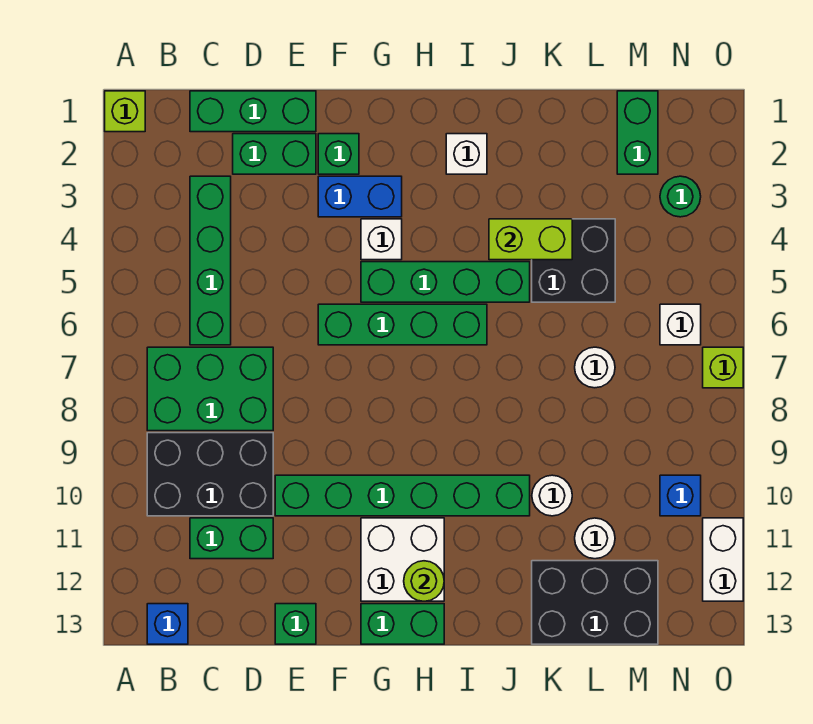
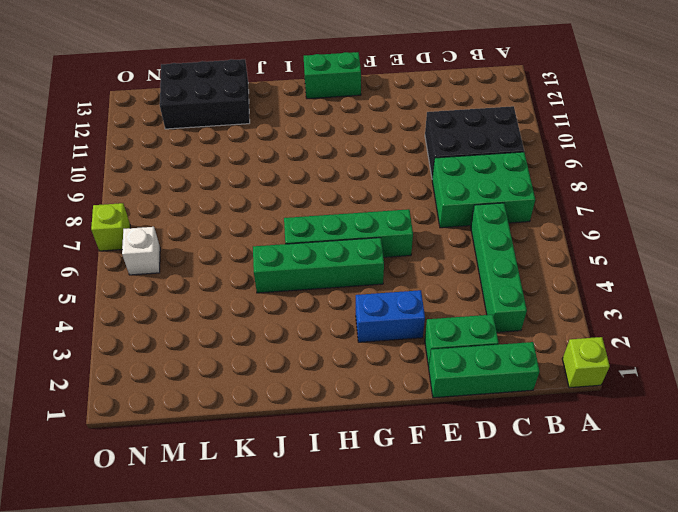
none -> blue brick B13 level 1
none -> green brick C11:D11 level 1
none -> green brick E10:J10 level 1
none -> green brick E13 level 1

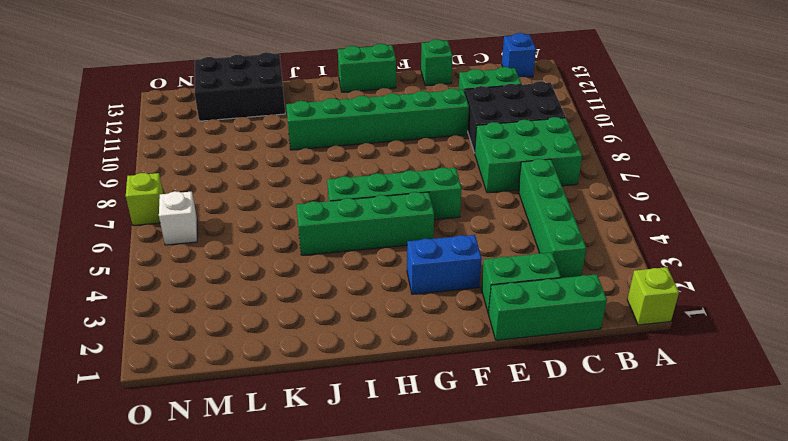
none -> green brick F2 level 1
none -> white brick G4 level 1
none -> white brick G11:H12 level 1
none -> white brick I2 level 1

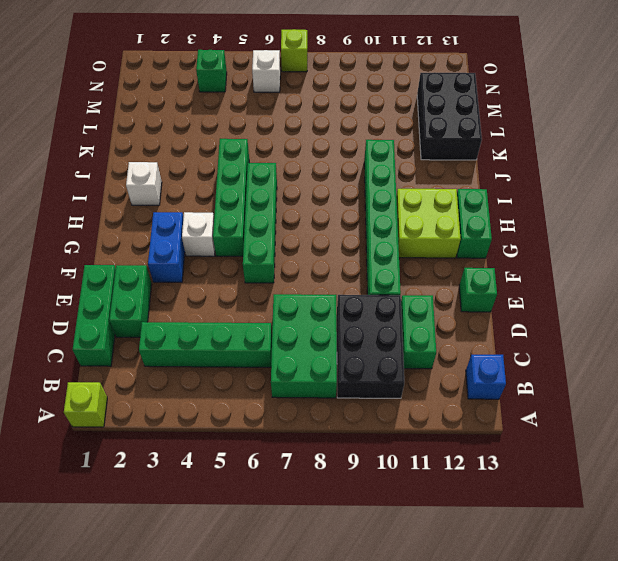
lime brick G11:H12 level 1 -> white brick G11:H12 level 1
green brick N4 level 1 -> green brick F2 level 1
none -> black brick K4:L5 level 1
none -> white round brick K10 level 1
none -> white round brick L7 level 1
none -> white round brick L11 level 1

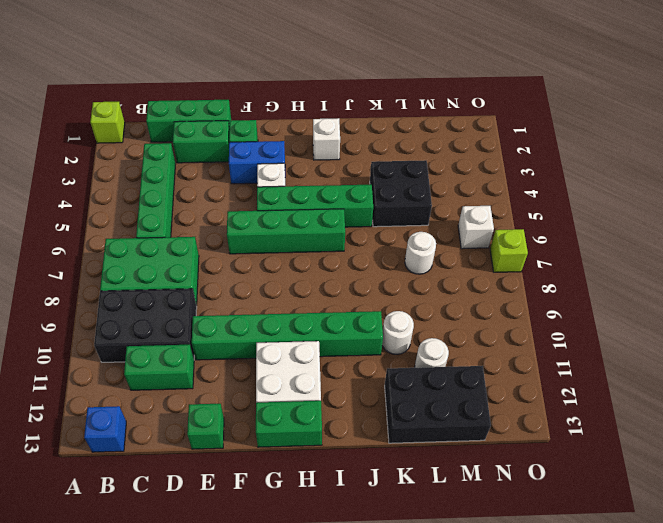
none -> green brick M1:M2 level 1
none -> green round brick N3 level 1
none -> blue brick N10 level 1
none -> white brick O11:O12 level 1

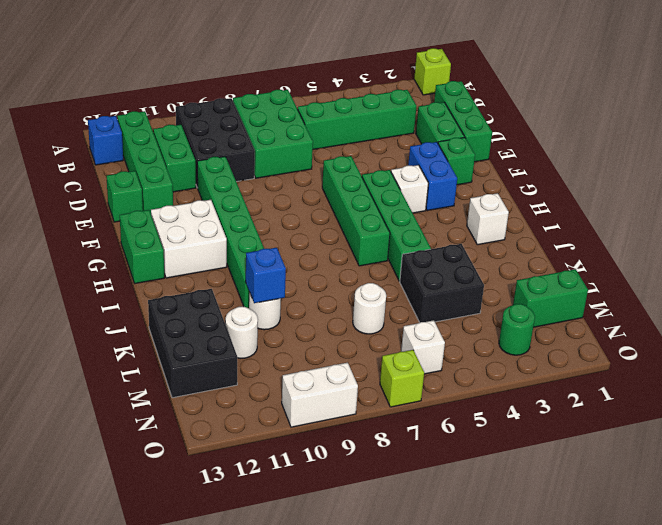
green brick B12:E12 level 1 -> none
blue brick K10 level 2 -> blue brick N10 level 1
white brick O9:O10 level 1 -> white brick O11:O12 level 1
none -> lime round brick H12 level 2
none -> lime brick J4:K4 level 2

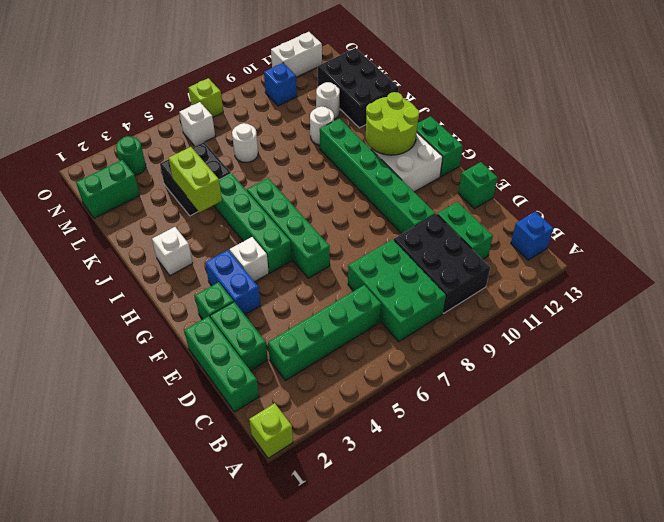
lime round brick H11:I12 level 2 -> lime round brick H12 level 2

